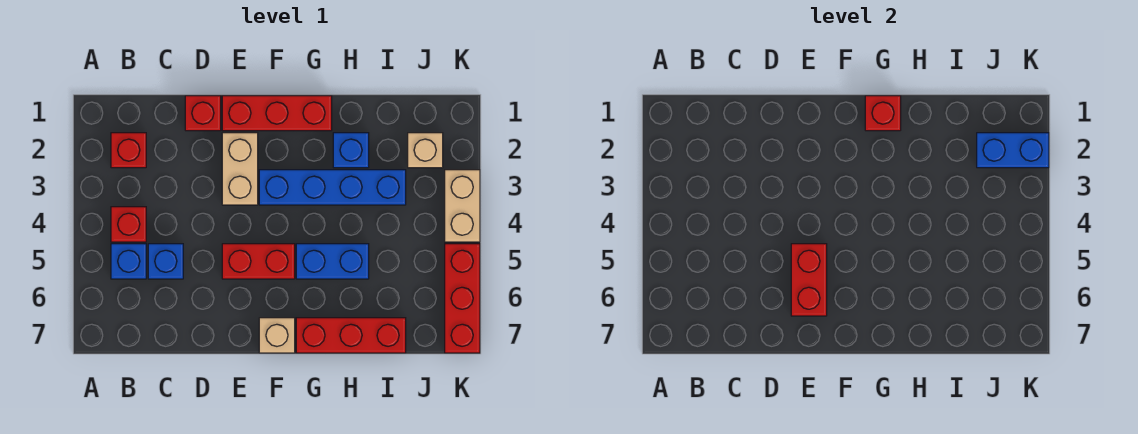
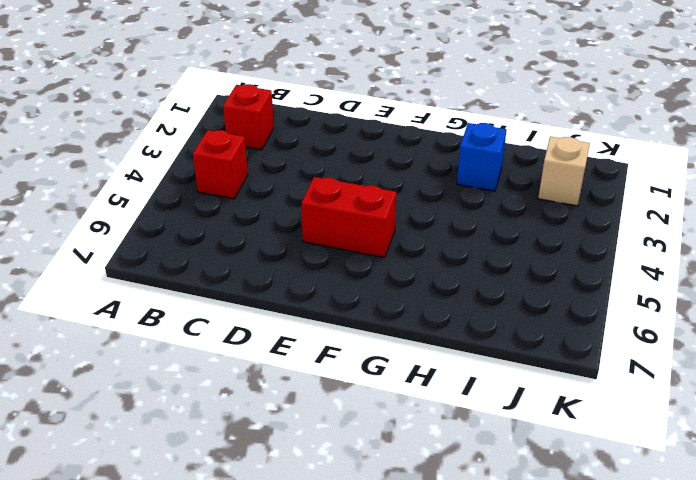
none -> blue brick B5 level 1
none -> blue brick C5 level 1
none -> red brick D1 level 1

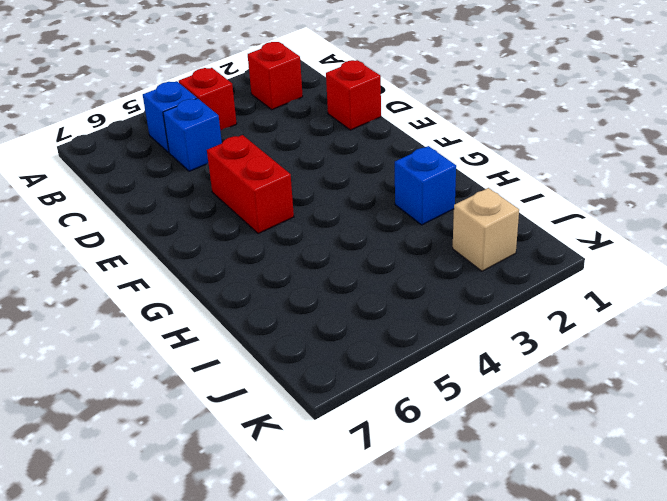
none -> red brick E1:G1 level 1
none -> tan brick E2:E3 level 1
none -> blue brick F3:I3 level 1

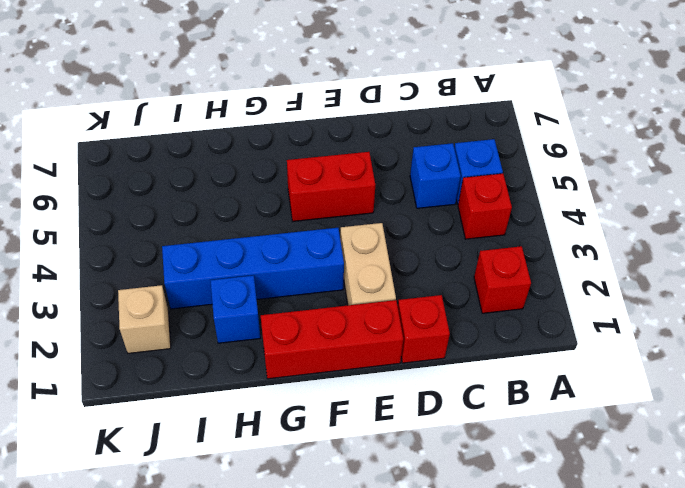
none -> tan brick F7 level 1
none -> blue brick G5:H5 level 1
none -> red brick G7:I7 level 1

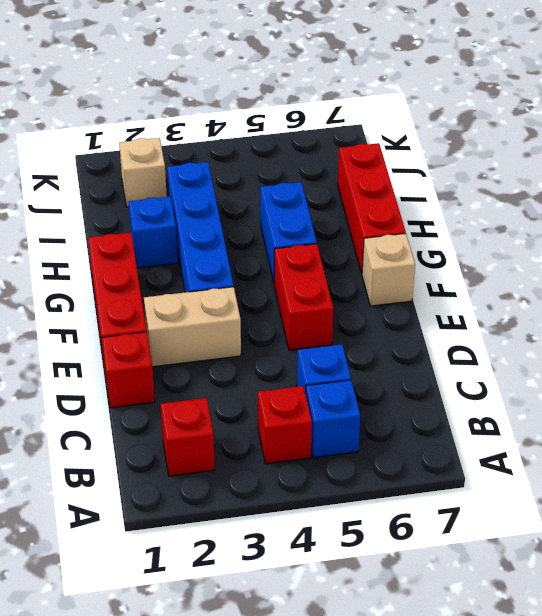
none -> tan brick K3:K4 level 1
none -> red brick K5:K7 level 1
none -> red brick E5:E6 level 2

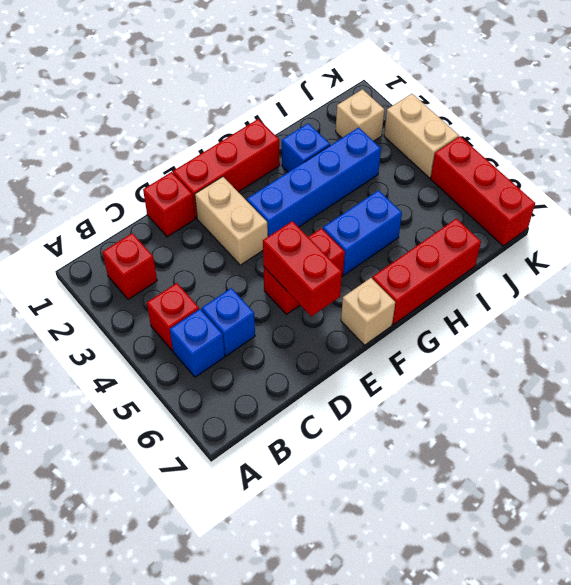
none -> red brick G1 level 2
none -> blue brick J2:K2 level 2

